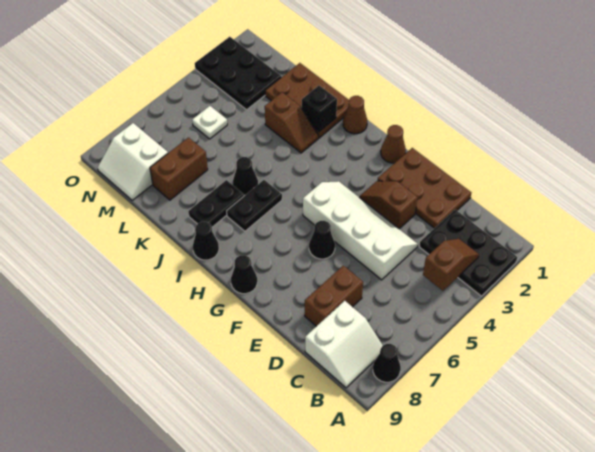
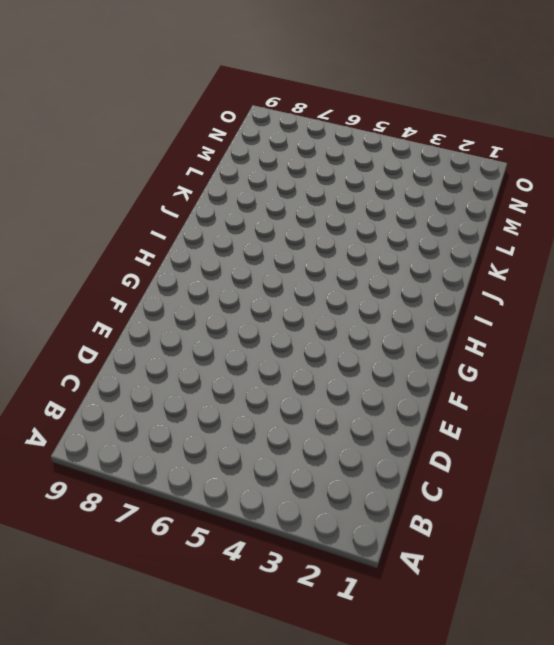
none -> black plate A2:C3 level 1
none -> black cone A8 level 1
none -> white slope B8:C9 level 1 top C

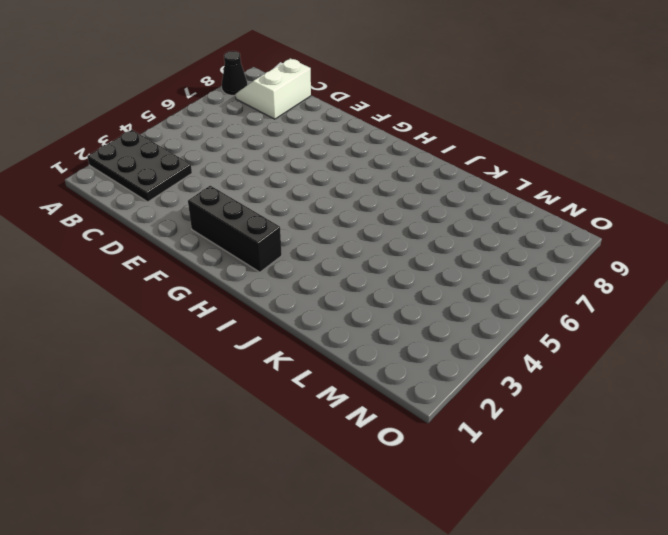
black brick F2:H2 level 1 -> brown plate D1:F2 level 1
none -> white slope D4:G5 level 1 top 5
none -> brown brick D7:D8 level 1
none -> brown slope E3:F3 level 1 top E

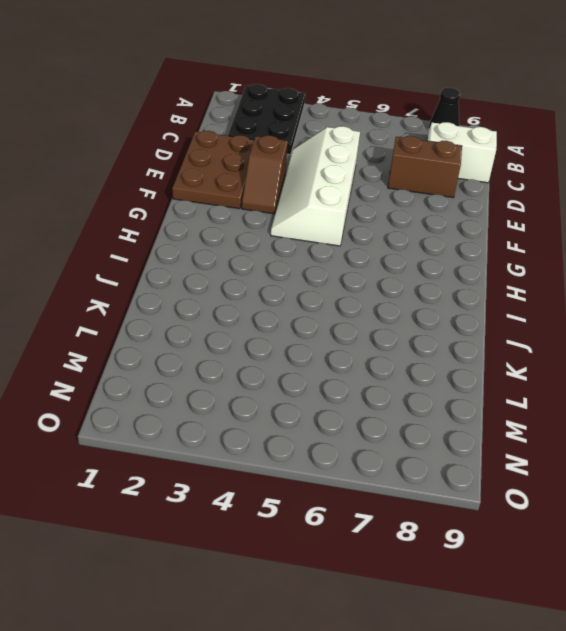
none -> black cone F6 level 1
none -> brown cone G1 level 1
none -> black cone G9 level 1

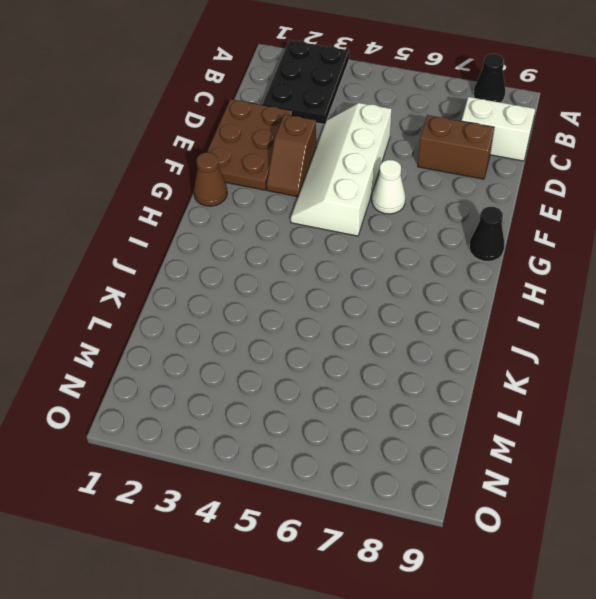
white cone F6 level 1 -> black cone F6 level 1
none -> brown cone I1 level 1
none -> black plate I6:I7 level 1
none -> black cone I9 level 1

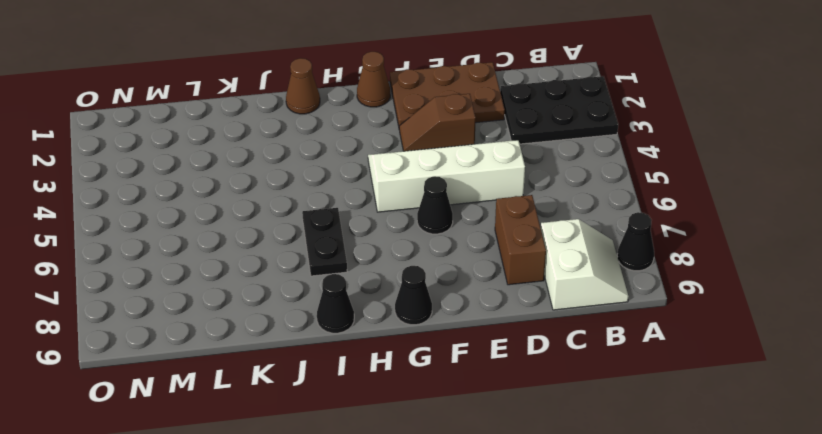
none -> brown plate J1:L2 level 1
none -> brown slope J3:K3 level 1 top K
none -> black cone J6 level 1

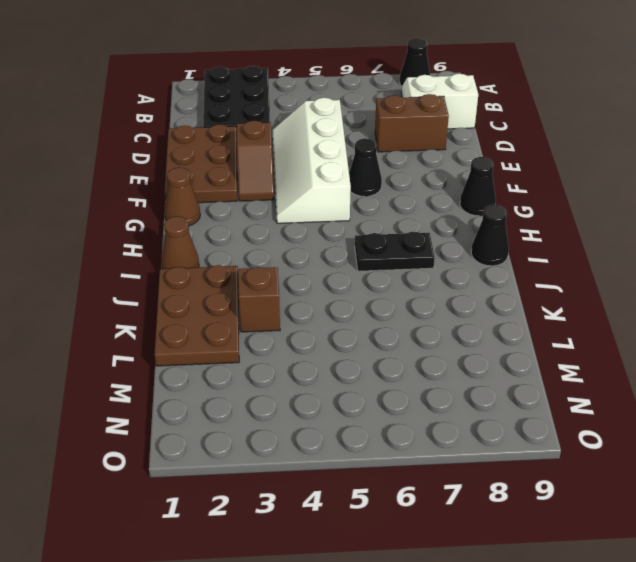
none -> black cone J6 level 1
none -> black plate J7:J8 level 1
none -> brown brick L7:L8 level 1

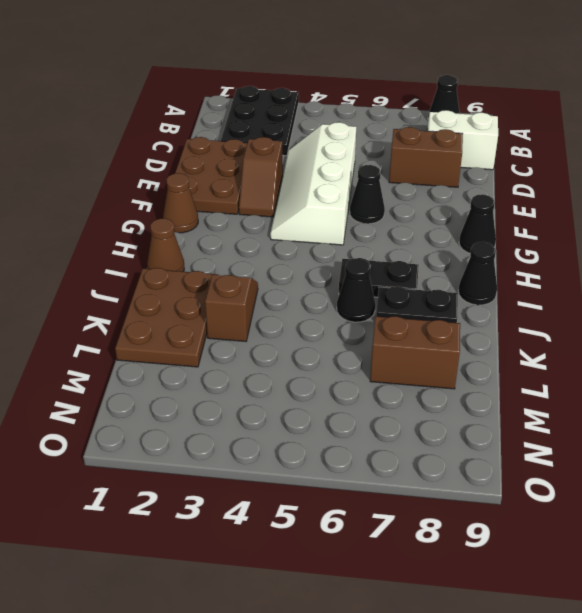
none -> black plate M2:O3 level 1
none -> white plate M5 level 1
none -> white slope M8:N9 level 1 top 8

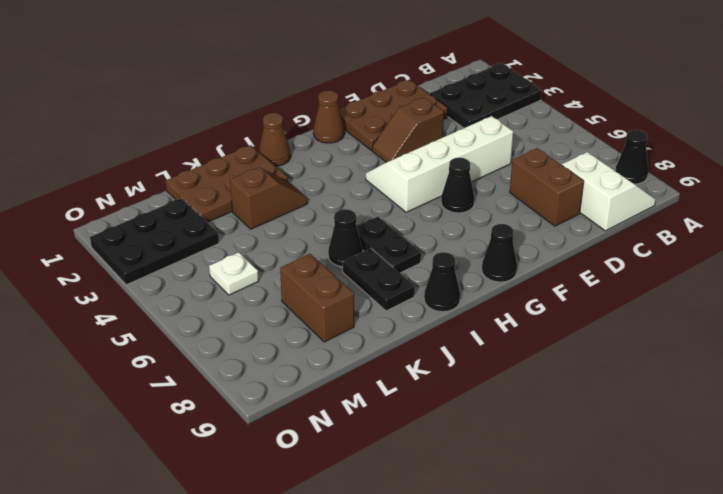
none -> white slope M8:N9 level 1 top 8
none -> brown slope B3:B4 level 2 top 4
none -> black brick J2 level 2

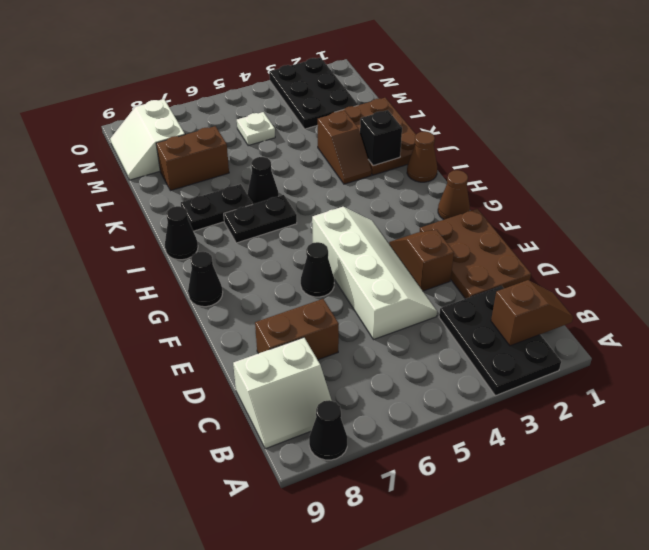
brown slope B1:B2 level 2 top 2 -> brown slope B3:B4 level 2 top 4

